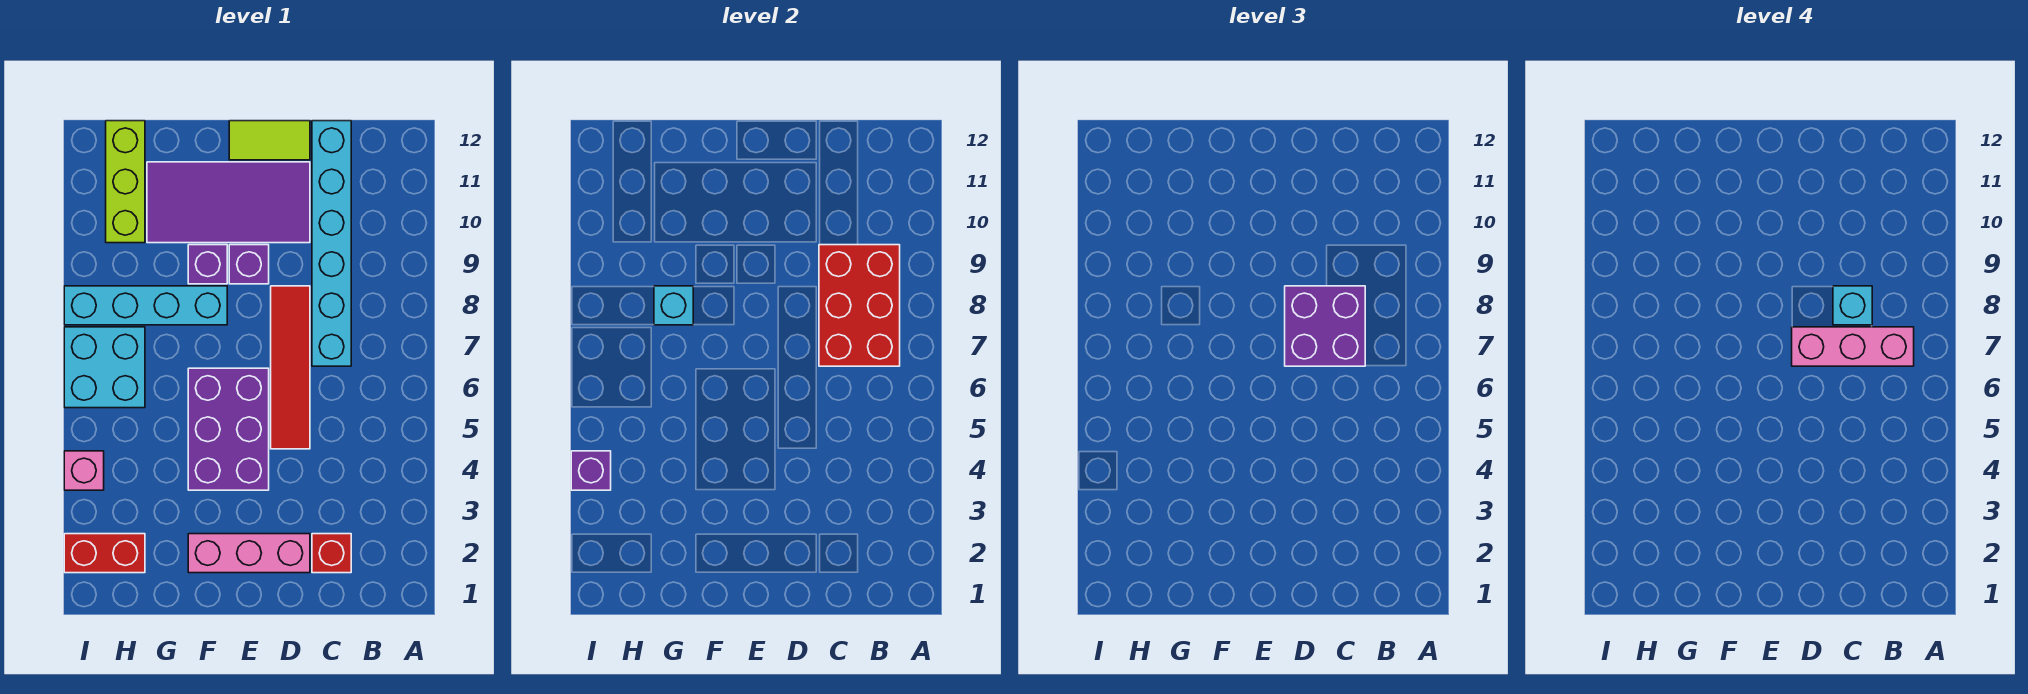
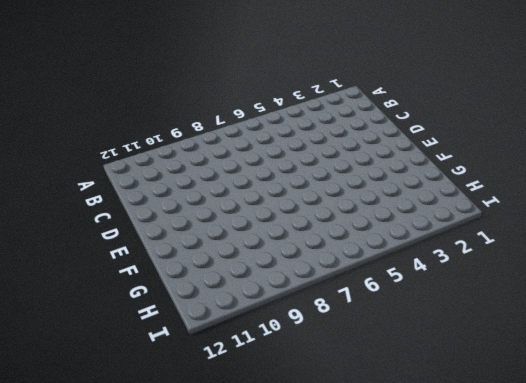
none -> red brick C2 level 1
none -> cyan brick C7:C12 level 1
none -> pink brick D2:F2 level 1

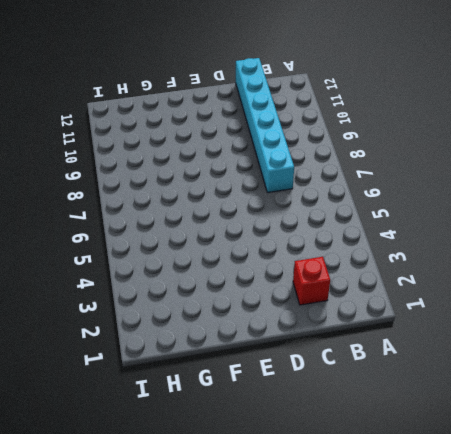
none -> pink brick D2:F2 level 1
none -> red tile D5:D8 level 1
none -> purple tile D10:G11 level 1

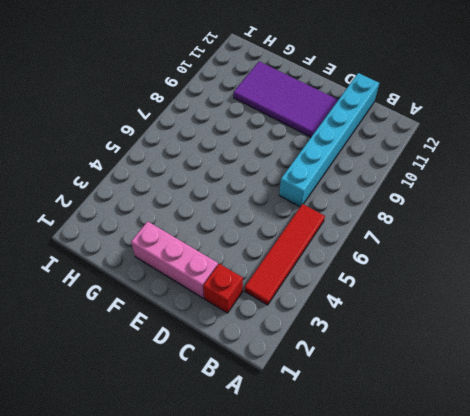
red tile B3:B6 level 1 -> red tile D5:D8 level 1
none -> lime tile D12:E12 level 1
none -> purple brick E4:F6 level 1
none -> purple brick E9 level 1

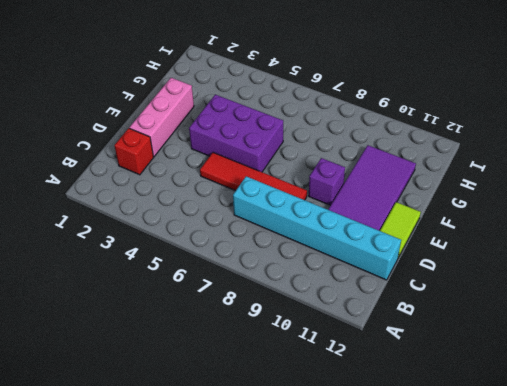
none -> cyan brick F8:I8 level 1
none -> purple brick F9 level 1
none -> red brick H2:I2 level 1

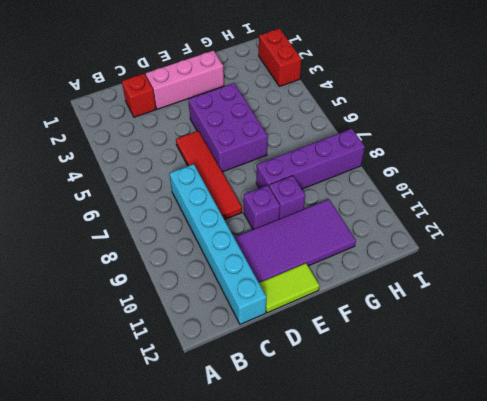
purple brick F8:I8 level 1 -> cyan brick F8:I8 level 1
red brick I2:I3 level 1 -> red brick H2:I2 level 1
none -> cyan brick H6:I7 level 1
none -> lime brick H10:H12 level 1
none -> pink brick I4 level 1

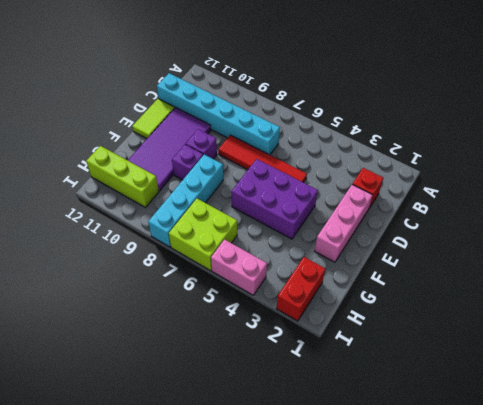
lime brick H6:I7 level 1 -> cyan brick H6:I7 level 1
pink brick I4:I5 level 1 -> pink brick I4 level 1
none -> red brick B7:C9 level 2
none -> cyan brick G8 level 2
none -> purple brick I4 level 2

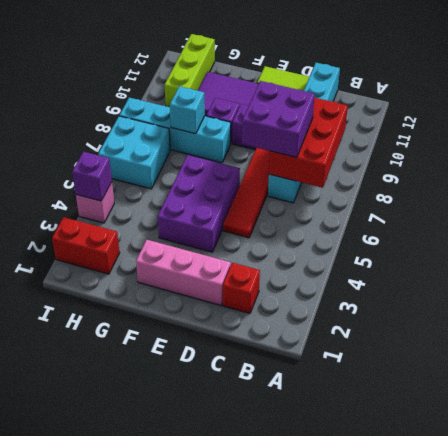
none -> pink brick B7:D7 level 4
none -> cyan brick C8 level 4

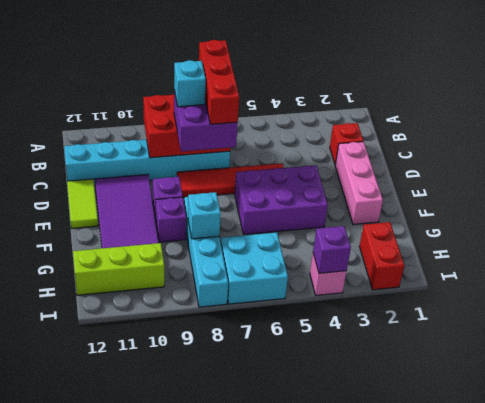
red brick B7:D7 level 4 -> pink brick B7:D7 level 4

